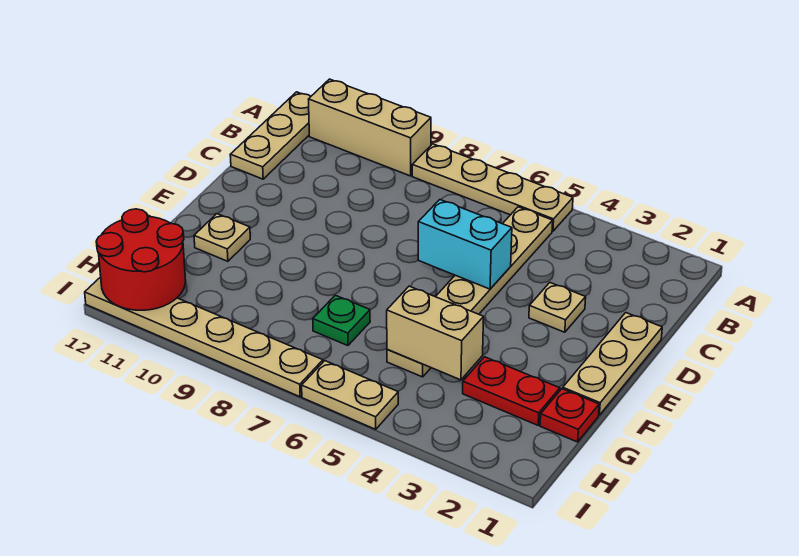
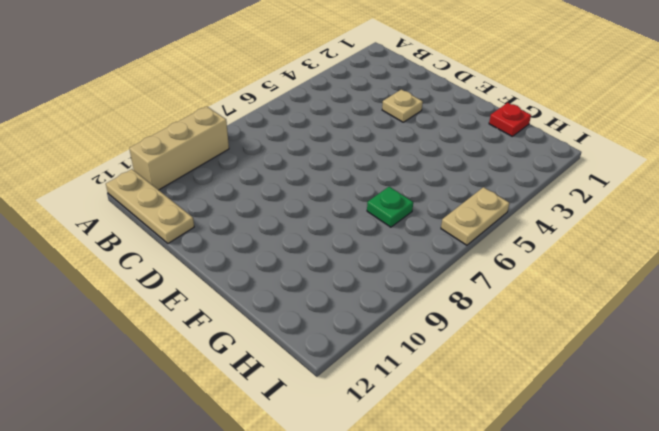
none -> tan plate A5:A8 level 1
none -> tan plate B5:G5 level 1
none -> tan plate D1:F1 level 1

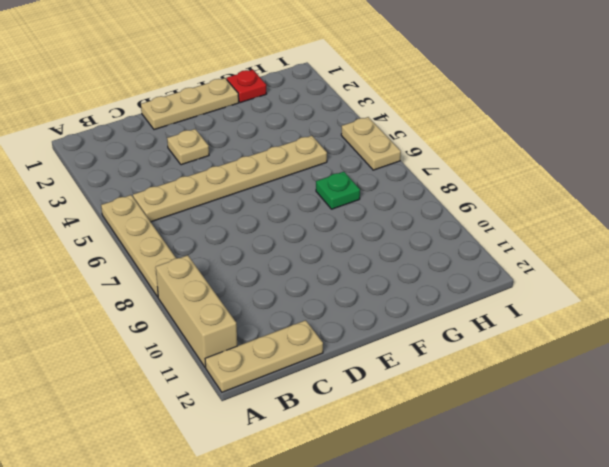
none -> tan plate F11 level 1
none -> red plate G2:G3 level 1
none -> tan plate I7:I12 level 1

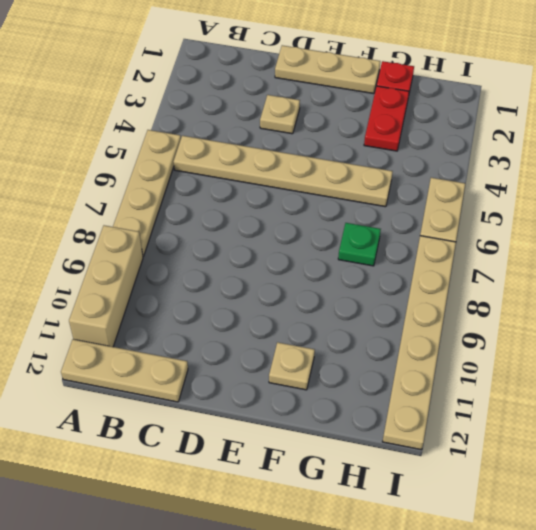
none -> cyan brick D5:D6 level 2
none -> tan brick G4:G5 level 2
none -> red round brick H11:I12 level 2

